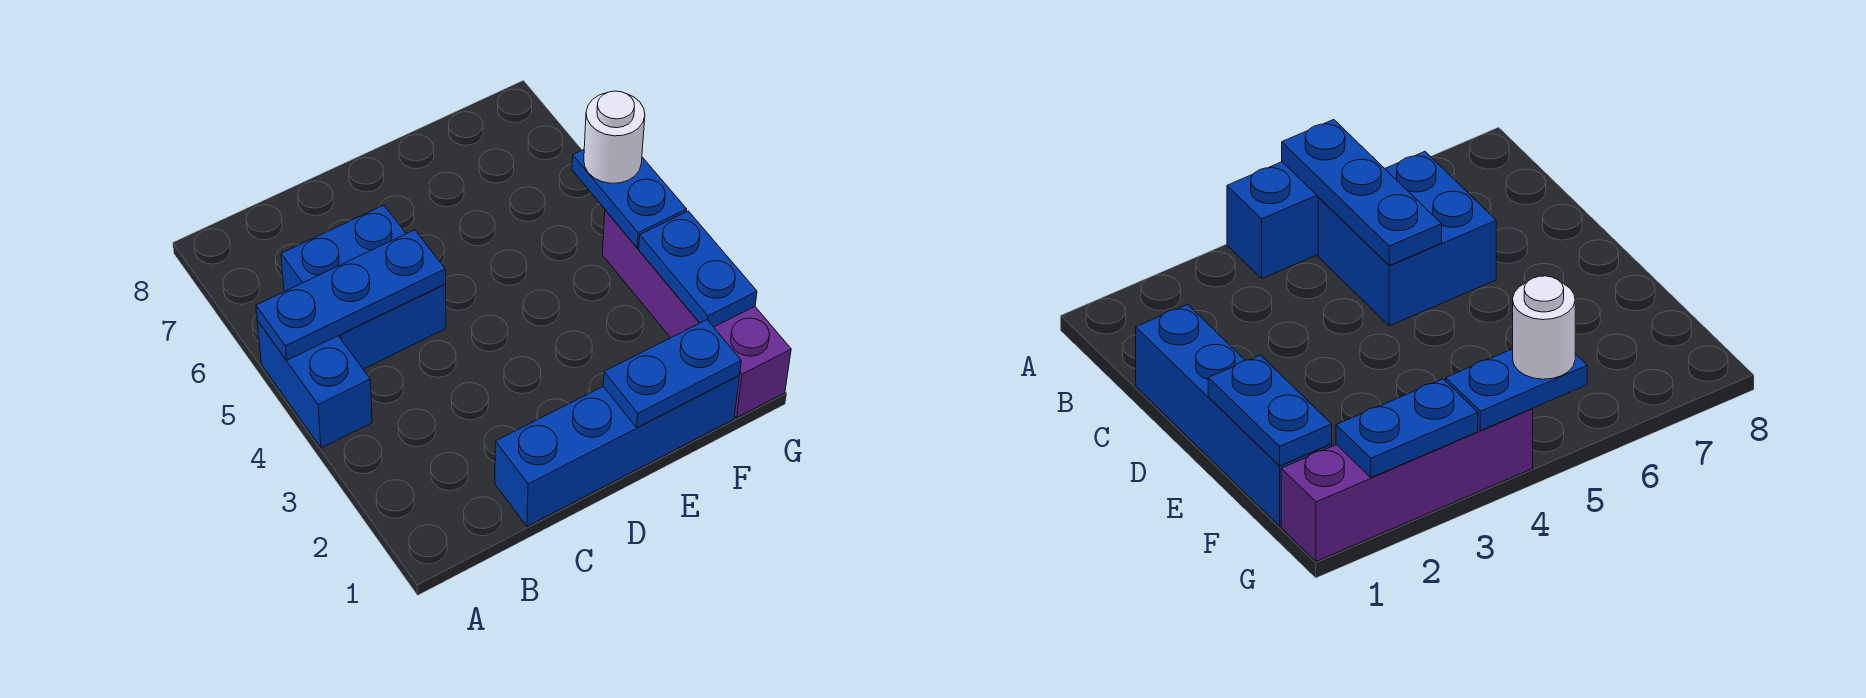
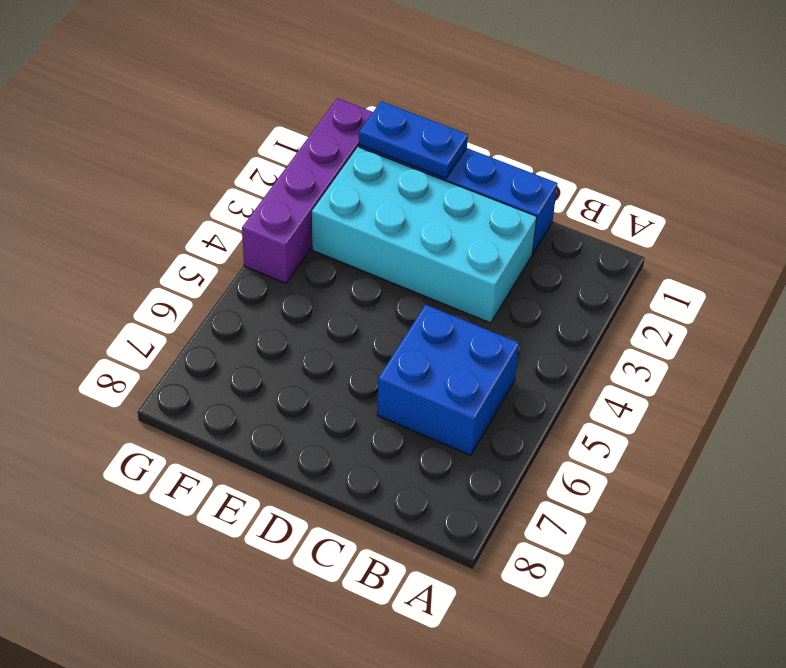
cyan brick C2:F3 level 1 -> none
none -> blue brick A4:A5 level 1
none -> blue plate A5:C5 level 2

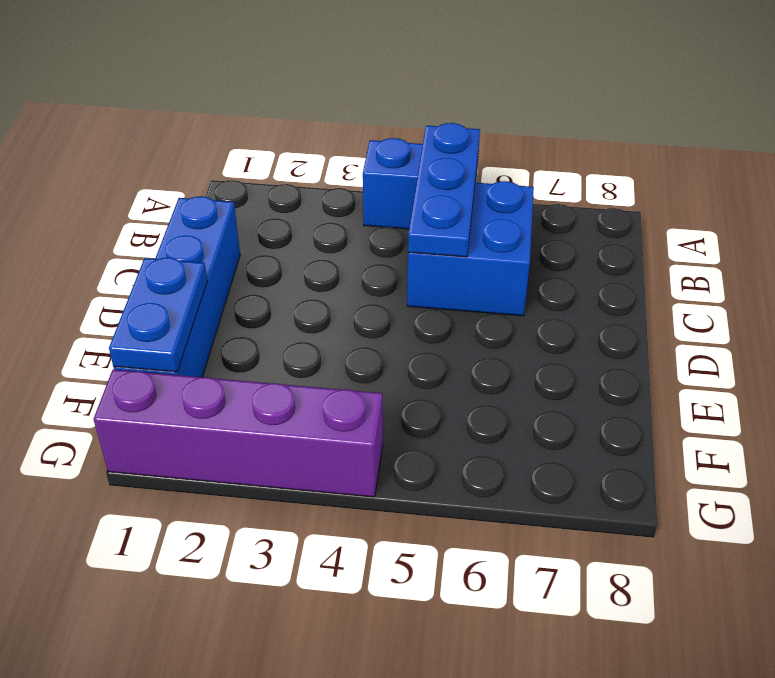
none -> blue plate G2:G3 level 2
none -> blue plate G4:G5 level 2

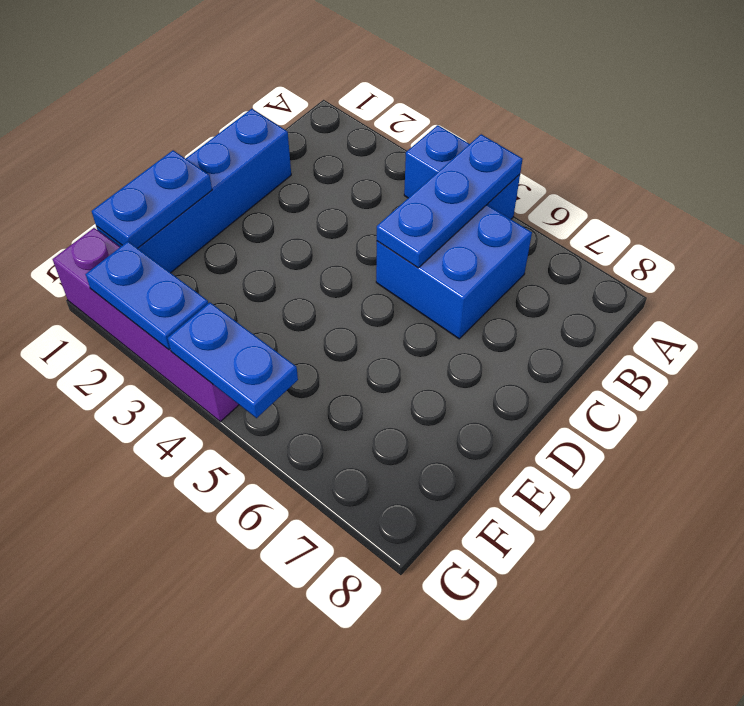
none -> white round brick G5 level 3

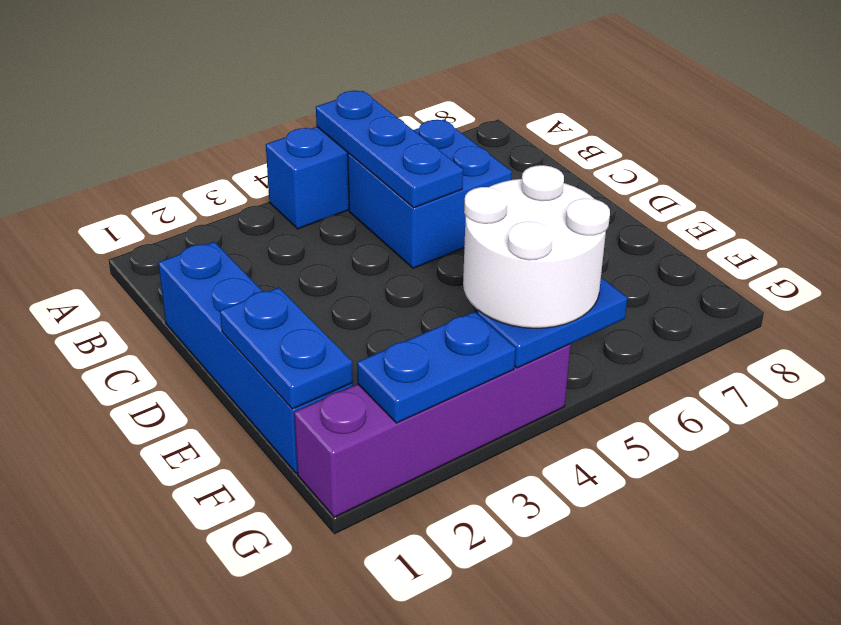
white round brick F4:G5 level 3 -> white round brick G5 level 3

